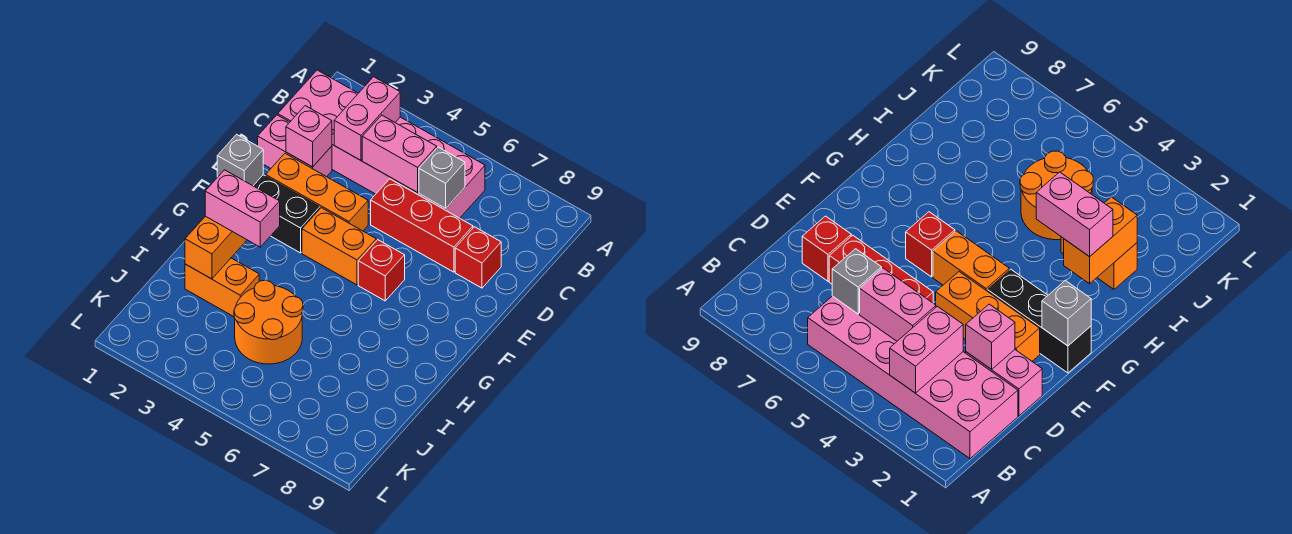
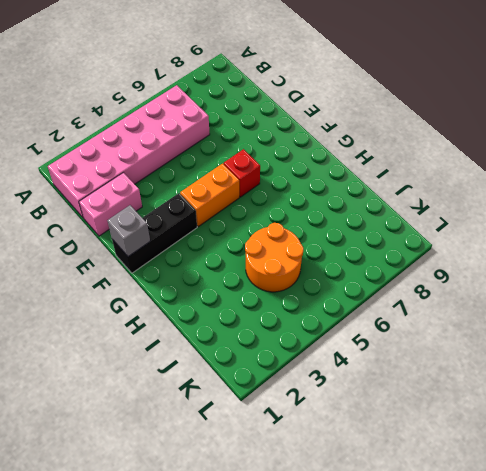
none -> red brick D5:D7 level 1
none -> red brick D8 level 1
none -> orange brick E2:E4 level 1

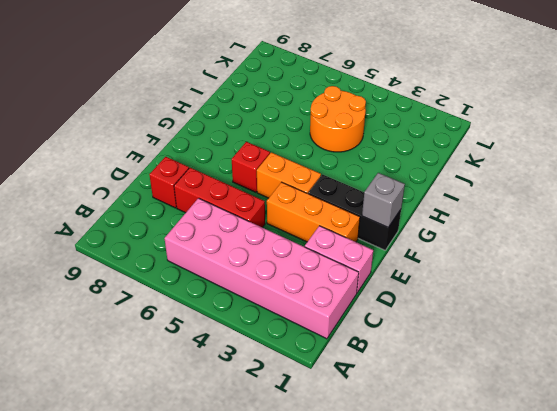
none -> orange brick I2:I3 level 1
none -> pink brick B3:C3 level 2
none -> pink brick C4:C5 level 2

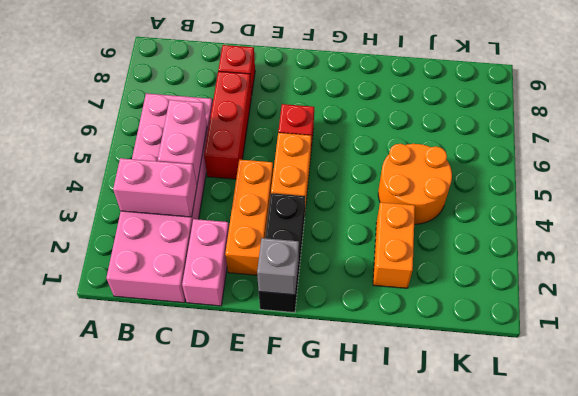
none -> grey brick C6 level 2
none -> pink brick D2 level 2
none -> orange brick H2:I2 level 2

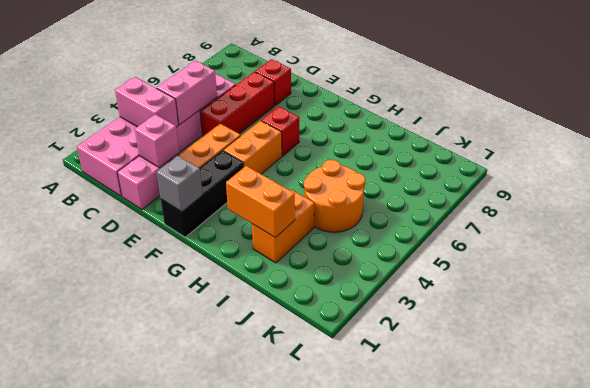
none -> grey brick C6 level 2
none -> pink brick H2:H3 level 3

